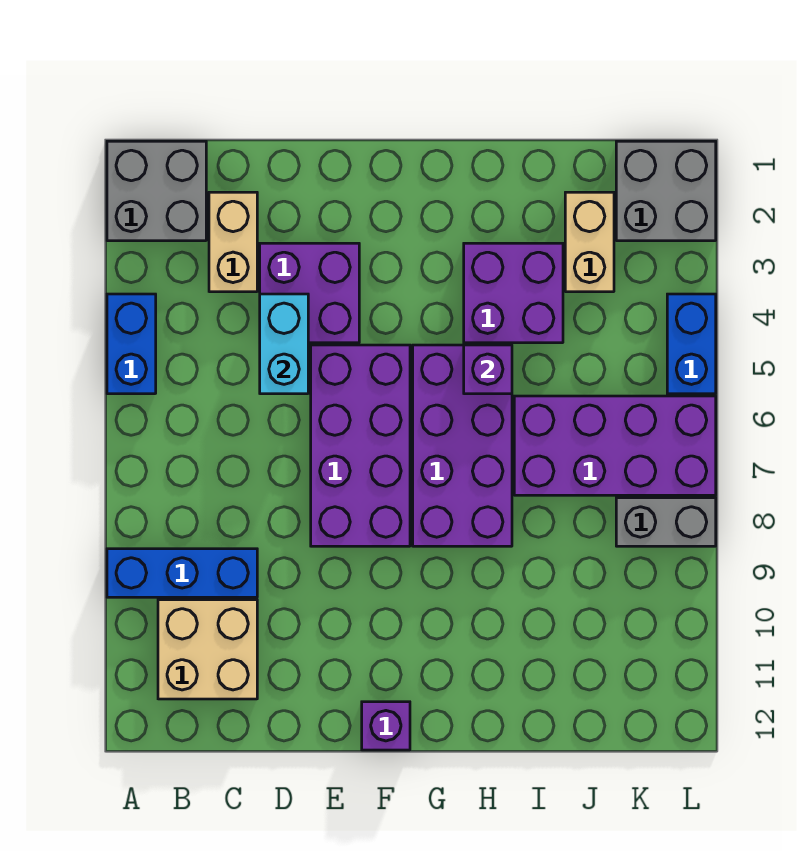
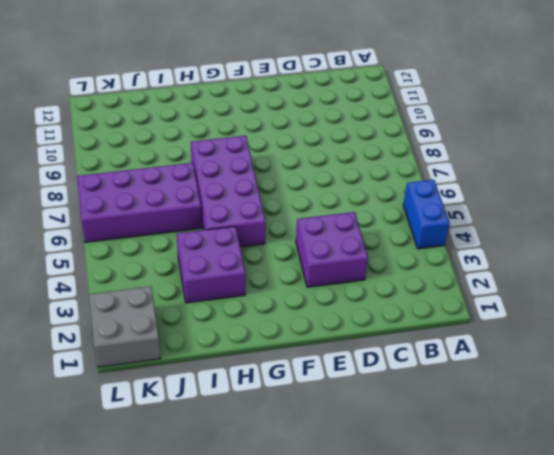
none -> grey brick A1:B2 level 1
none -> blue brick A9:C9 level 1
none -> tan brick B10:C11 level 1

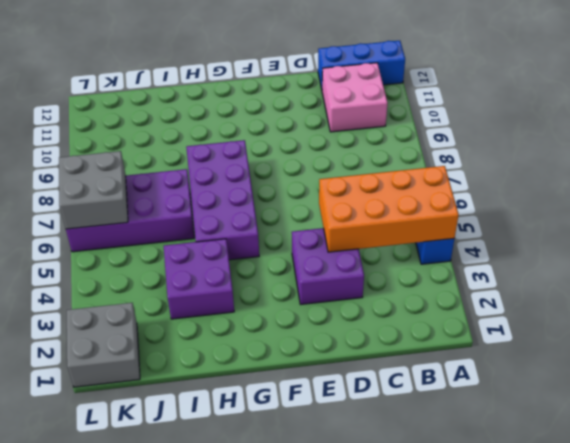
orange brick A4:D5 level 2 -> cyan brick D4:D5 level 2
blue brick A12:C12 level 1 -> blue brick A9:C9 level 1
pink brick B10:C11 level 1 -> tan brick B10:C11 level 1
grey brick K6:L7 level 2 -> grey brick A1:B2 level 1
none -> tan brick C2:C3 level 1
none -> purple brick E5:F8 level 1
none -> purple brick F12 level 1

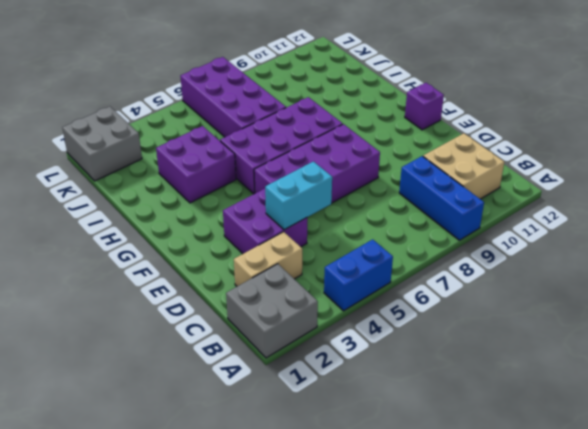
none -> tan brick J2:J3 level 1
none -> grey brick K8:L8 level 1
none -> blue brick L4:L5 level 1

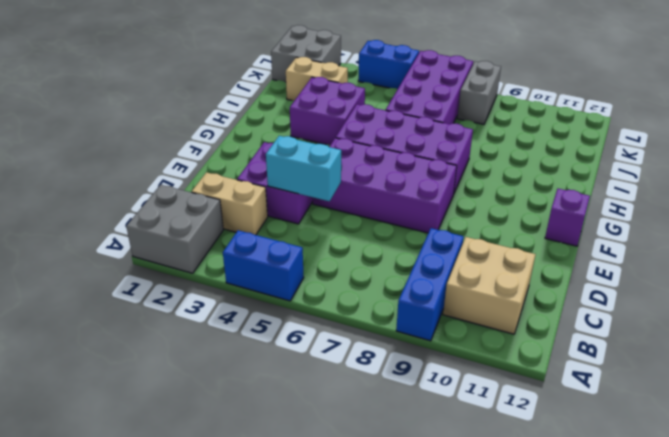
none -> purple brick H5 level 2

